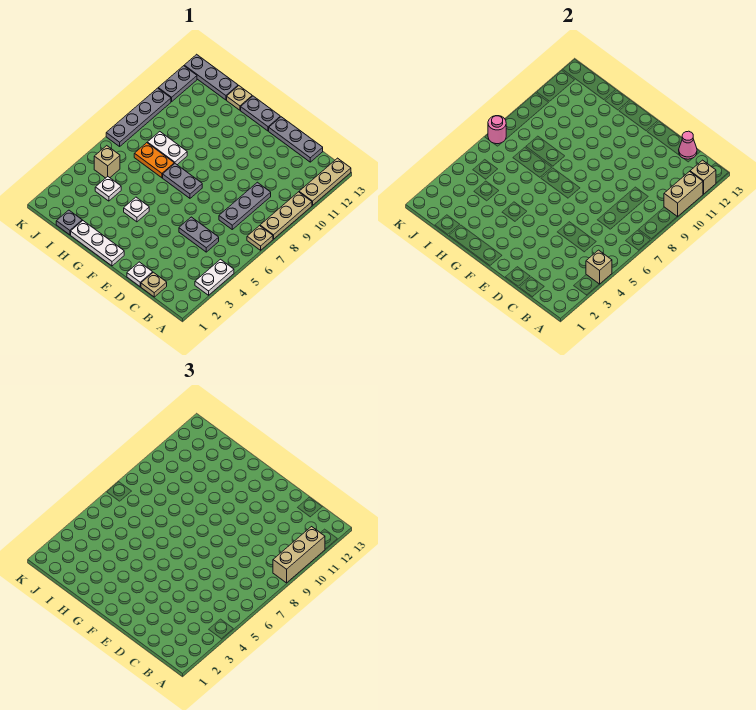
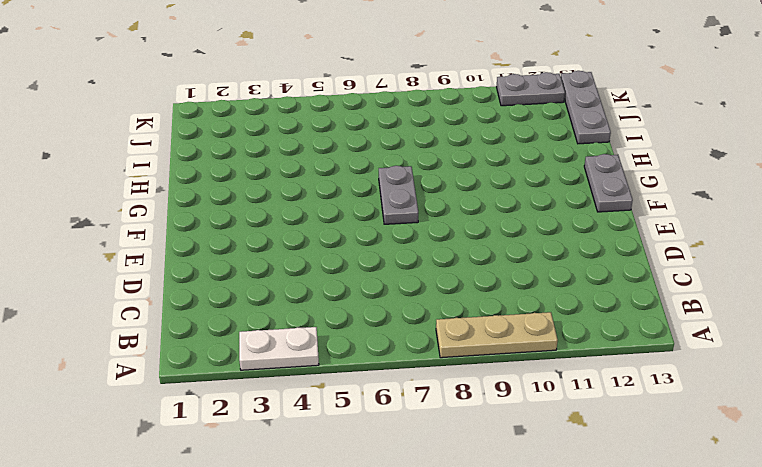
none -> tan plate A7 level 1
none -> tan plate A11:A13 level 1
none -> tan plate C1 level 1

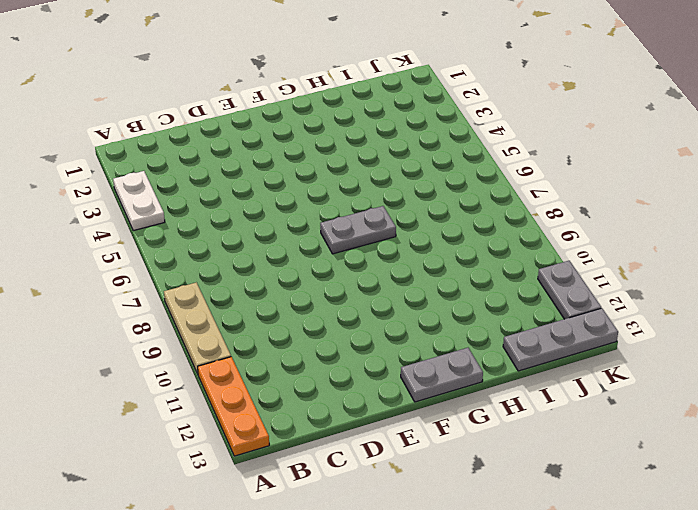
orange plate A11:A13 level 1 -> tan plate A11:A13 level 1
none -> tan plate A7 level 1
none -> tan plate C1 level 1
none -> grey plate C5:D5 level 1

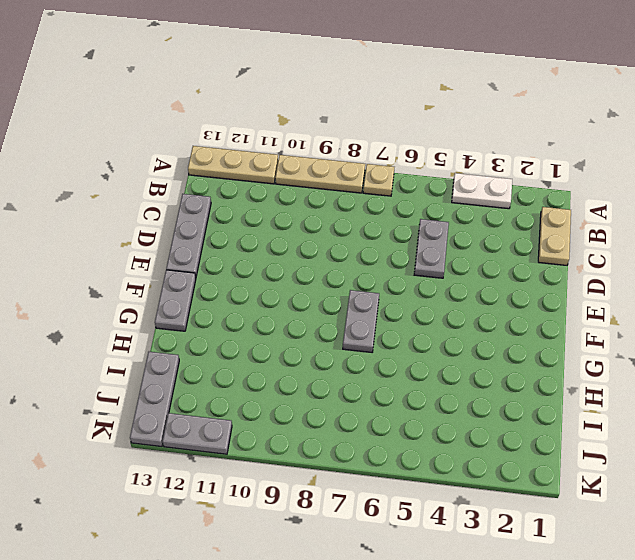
tan plate B1:C1 level 1 -> tan plate C1 level 1
none -> grey plate C7:C9 level 1
none -> white plate D1 level 1
none -> white plate F1:H1 level 1

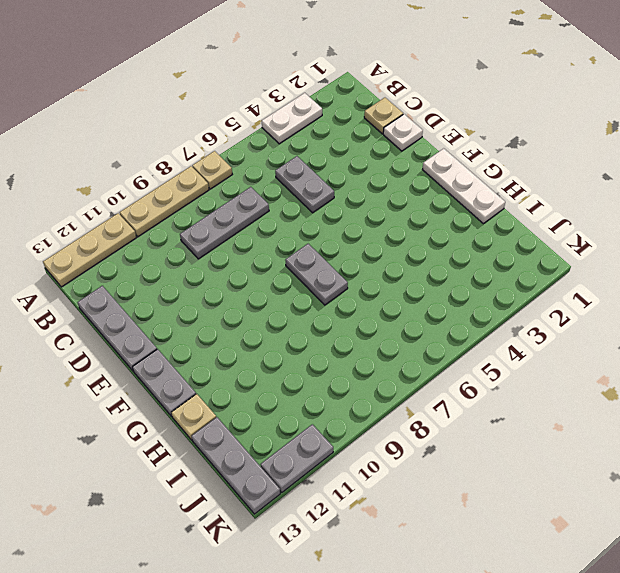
none -> white plate G4 level 1
none -> orange plate H7:I7 level 1
none -> white plate H8:I8 level 1

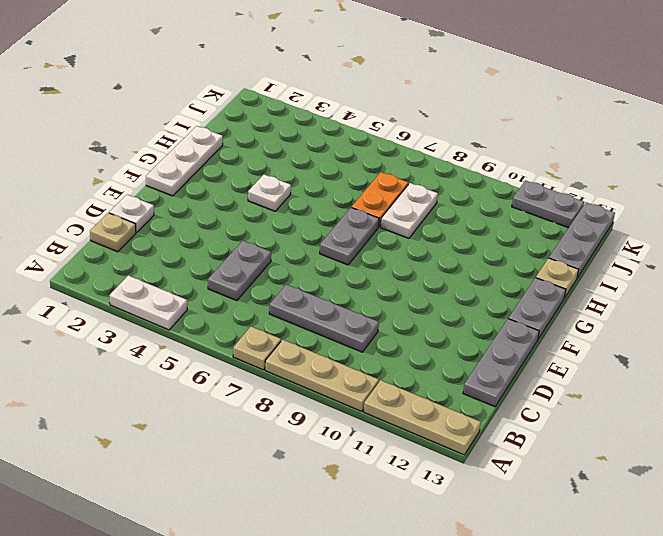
none -> grey plate I1 level 1
none -> white plate I4 level 1
none -> tan brick J5 level 1

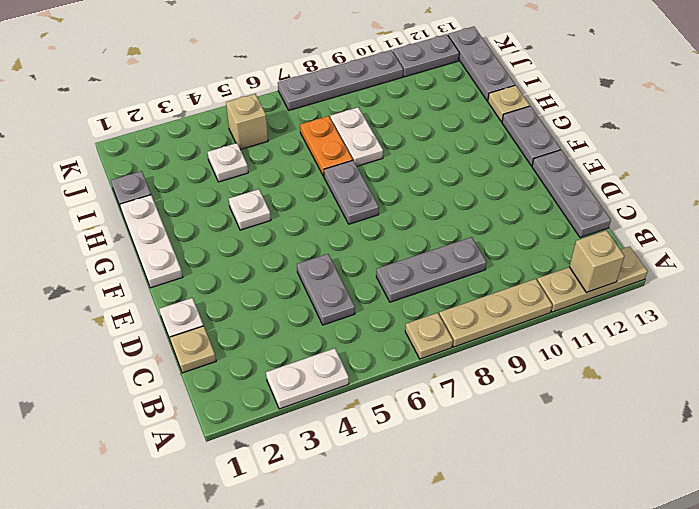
none -> tan brick A4 level 2
none -> tan brick A10:A11 level 2
none -> pink cone C13 level 2

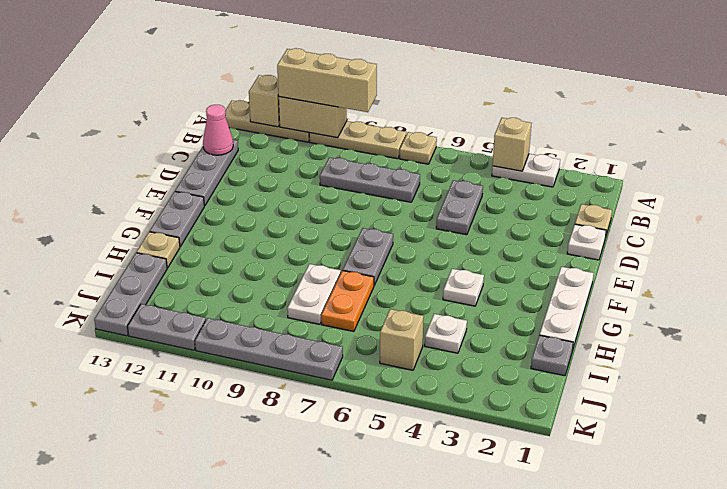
none -> pink round brick K7 level 2

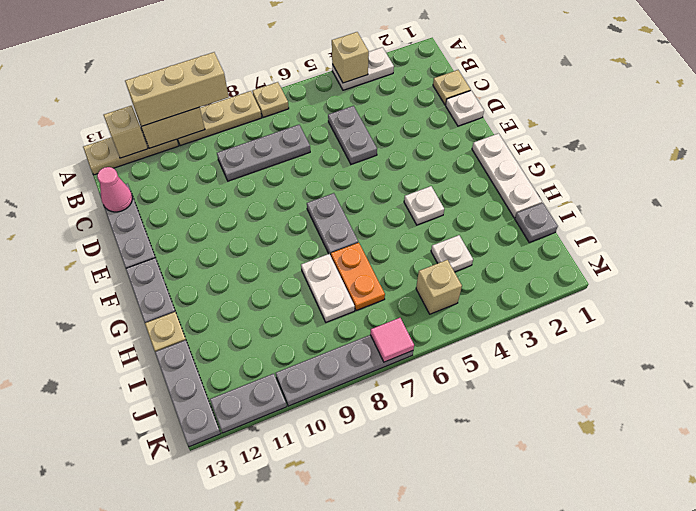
pink tile K7 level 2 -> pink round brick K7 level 2

